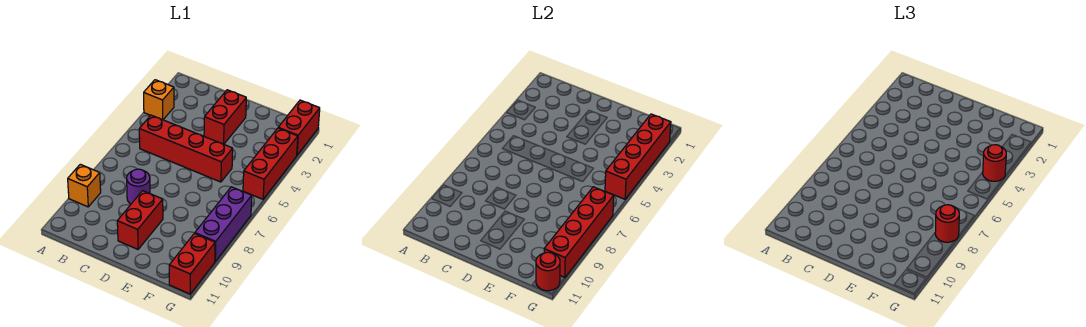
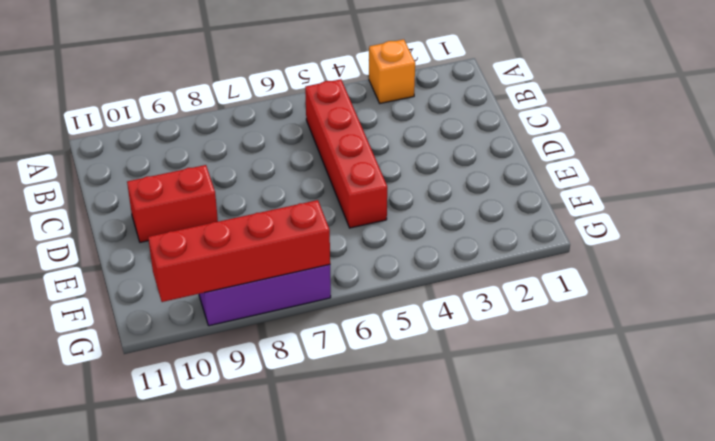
none -> orange brick A9 level 1
none -> purple round brick C8 level 1
none -> red brick D2:D3 level 1

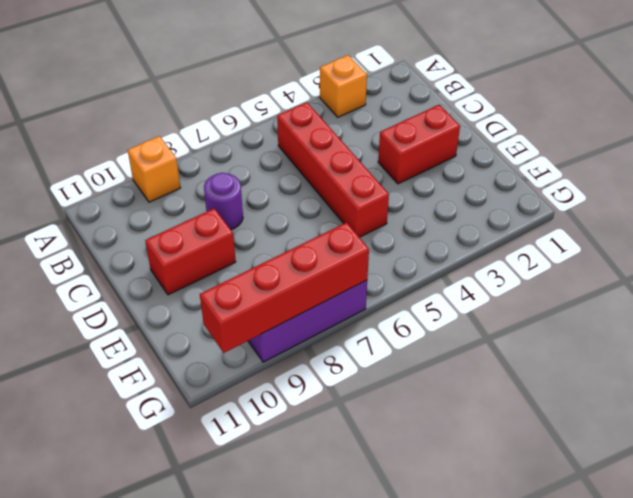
none -> red brick G1:G2 level 1
none -> red brick G3:G5 level 1
none -> red brick G10:G11 level 1

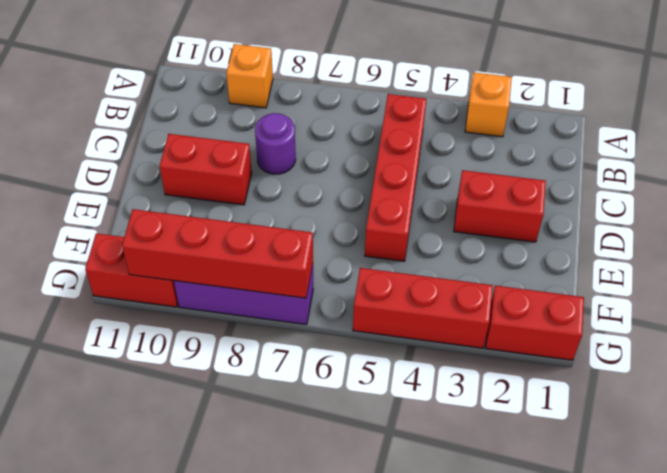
none -> red brick G2:G5 level 2
none -> red round brick G11 level 2
none -> red round brick G4 level 3

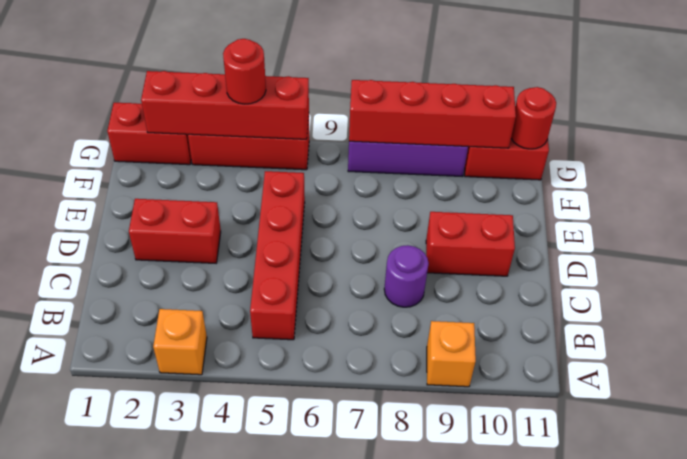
none -> red round brick G8 level 3

